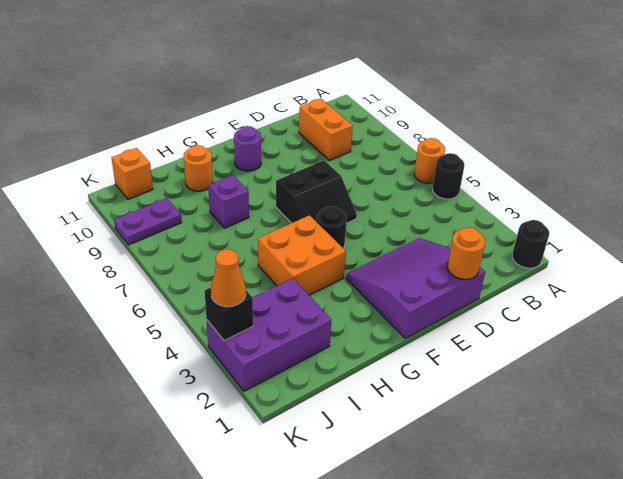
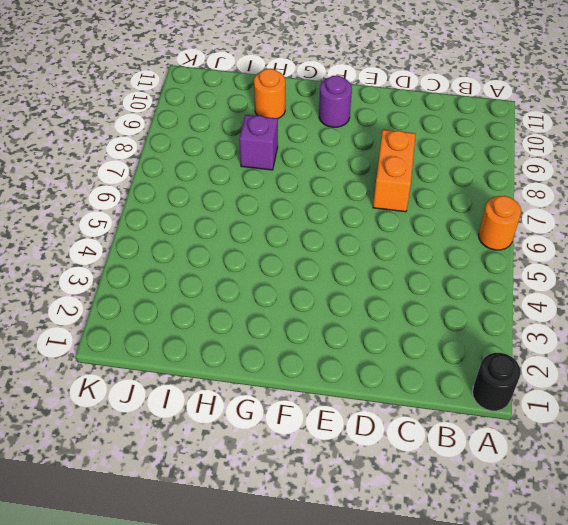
orange brick D7:D8 level 1 -> orange brick C9:C10 level 1
none -> black round brick A5 level 1
none -> purple slope D1:F3 level 1 top 1
none -> black slope E6:F7 level 1 top 7

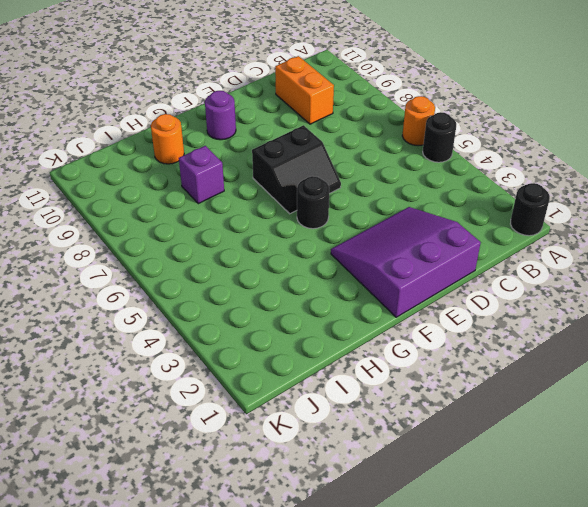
none -> orange brick G4:H5 level 1
none -> purple brick I2:K3 level 1
none -> purple plate J9:K9 level 1

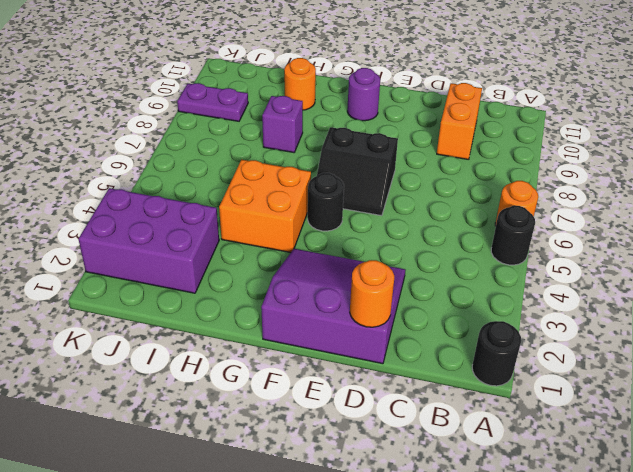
none -> orange brick J11 level 1
none -> black brick K3 level 2
none -> orange cone K3 level 3

